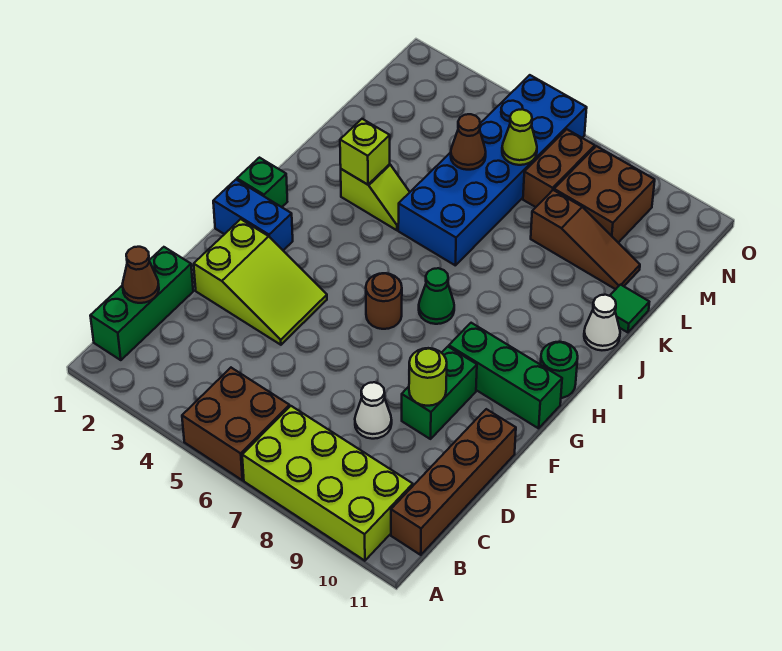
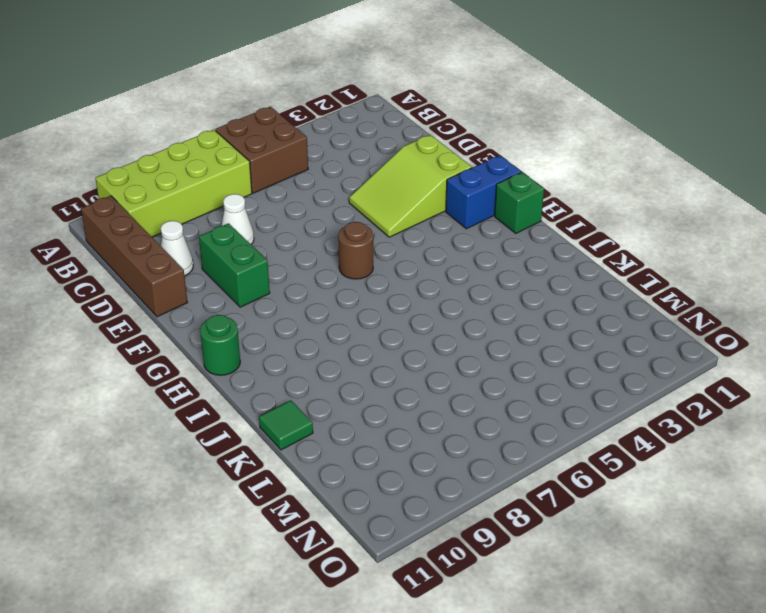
white cone D10 level 1 -> white cone J11 level 1
none -> green brick B1:D1 level 1
none -> green brick G9:G11 level 1
none -> green cone H7 level 1

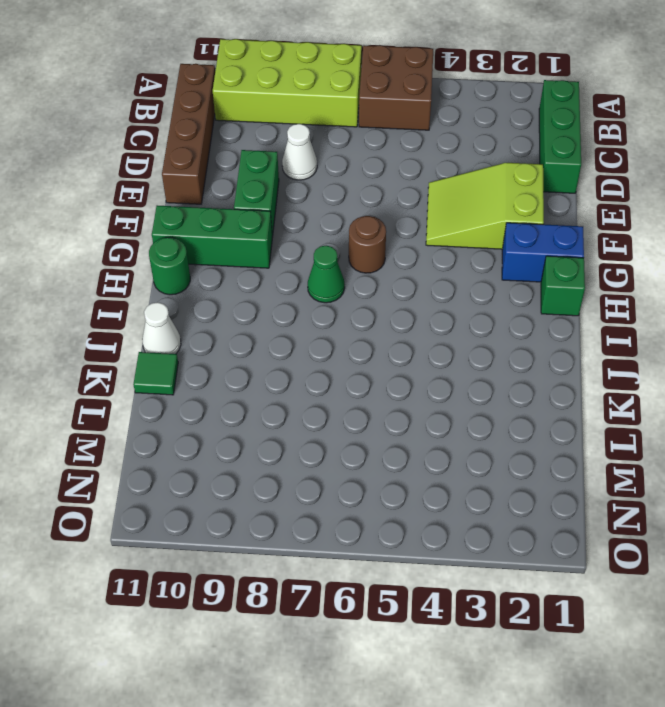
none -> lime slope J3:J4 level 1 top 3
none -> blue brick J5:O6 level 1
none -> brown slope L8:L10 level 1 top 8

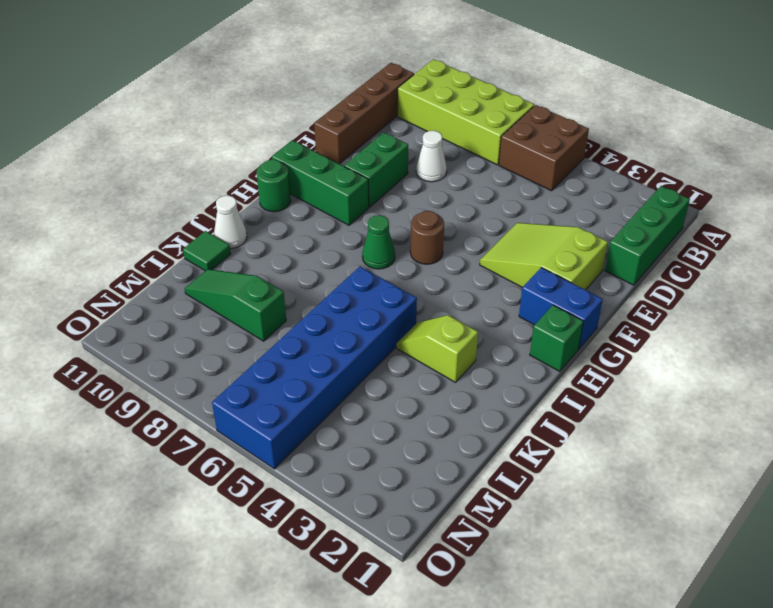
green slope L8:L10 level 1 top 8 -> brown slope L8:L10 level 1 top 8
none -> brown brick M7:N7 level 1
none -> brown brick M8:N9 level 1
none -> brown cone C1 level 2

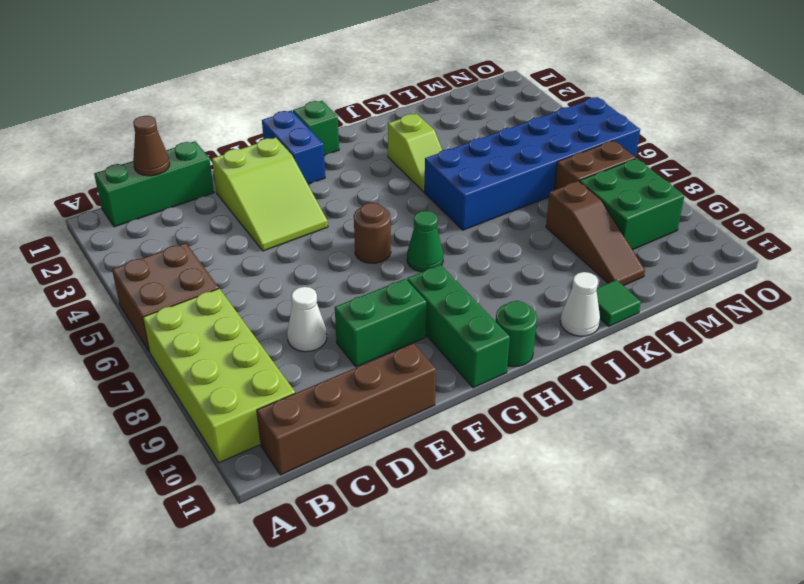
green brick M8:N9 level 1 -> brown brick M8:N9 level 1
none -> lime round brick E9 level 2
none -> lime brick J3 level 2
none -> brown cone L5 level 2

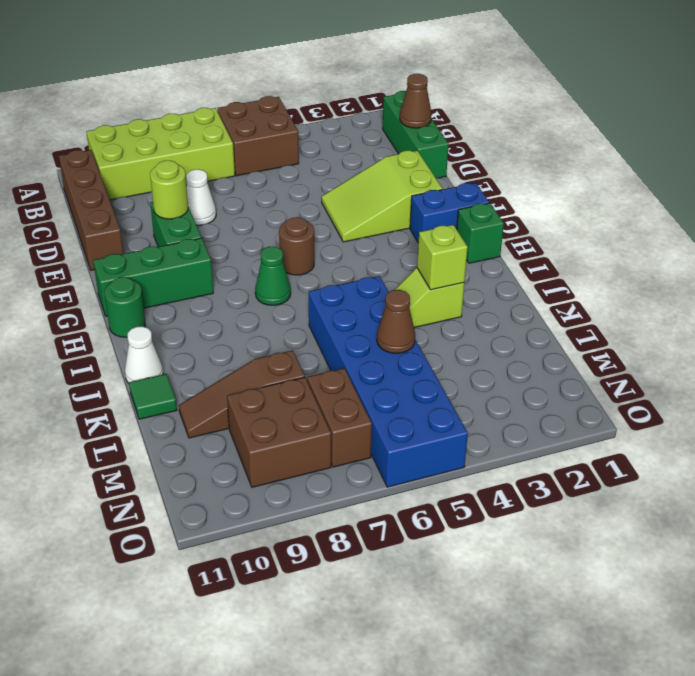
none -> lime cone M6 level 2

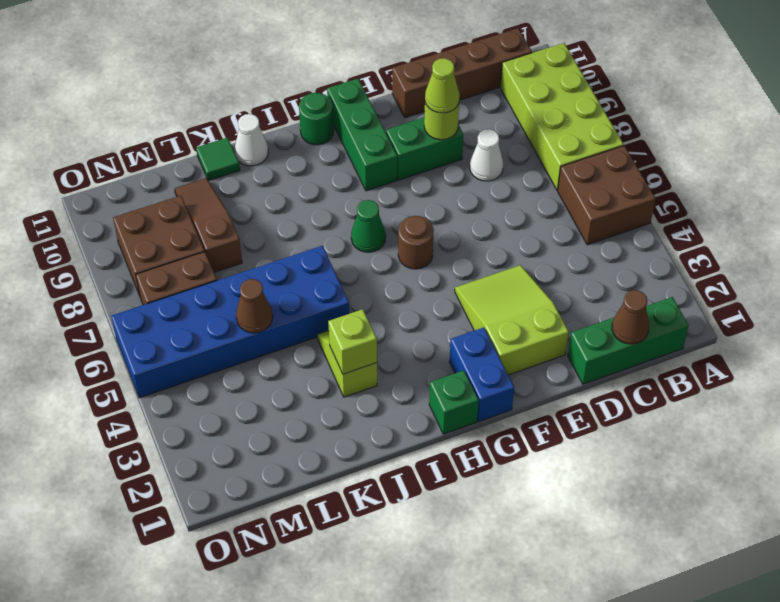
lime cone E9 level 3 -> lime cone M6 level 2

